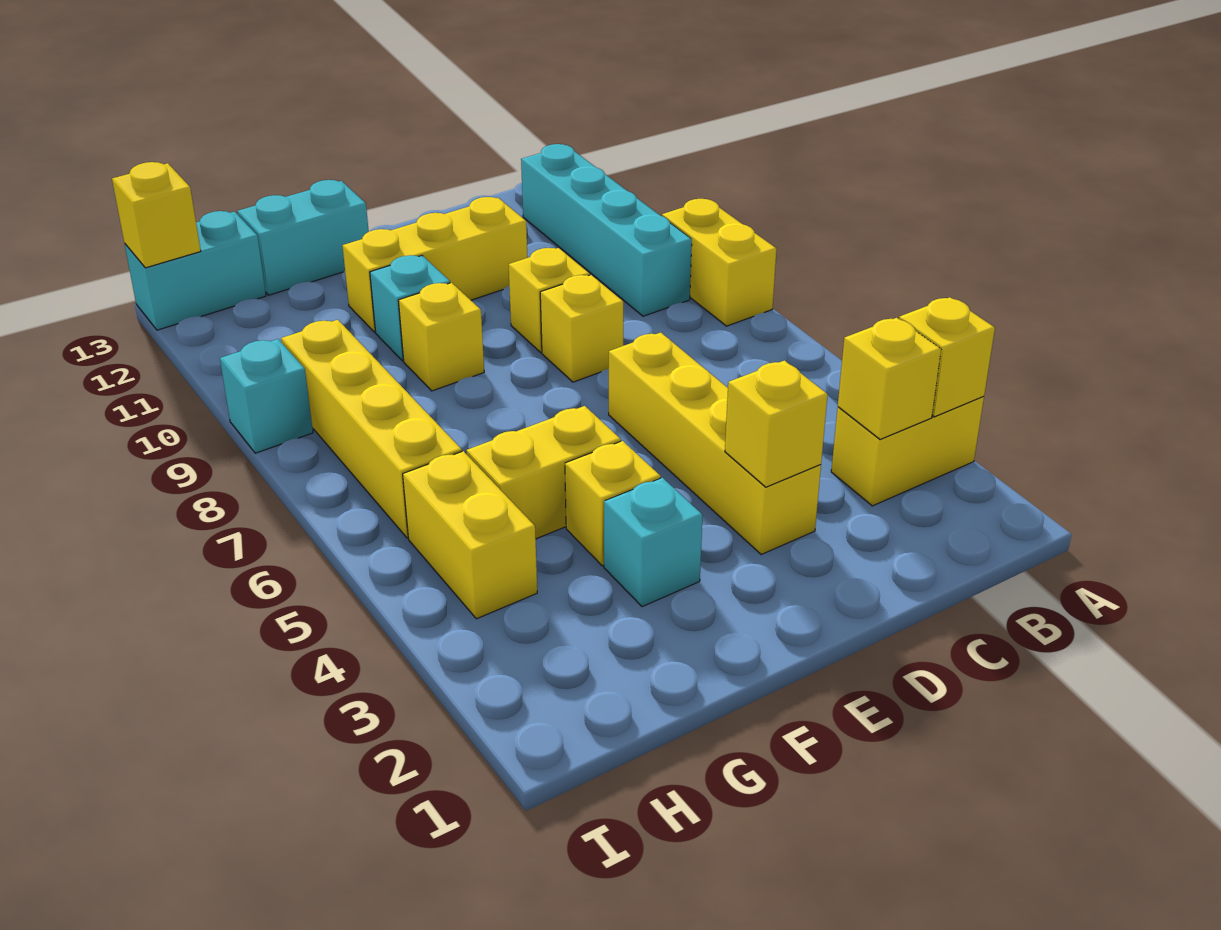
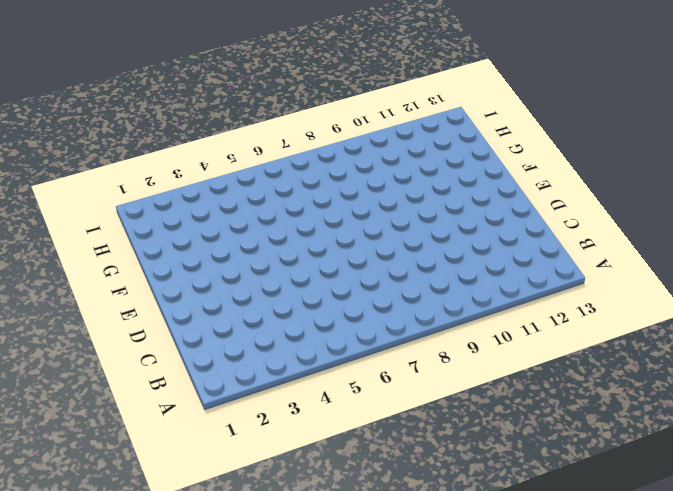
none -> yellow brick A3:B3 level 1
none -> yellow brick A8:A9 level 1
none -> cyan brick B9:B12 level 1

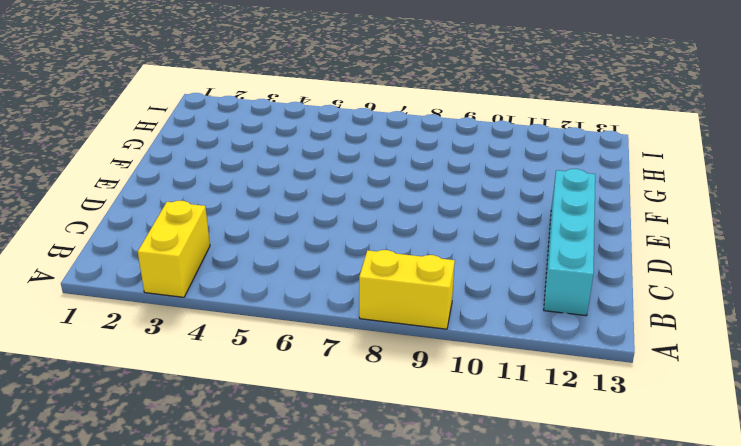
cyan brick B12:E12 level 1 -> cyan brick B9:B12 level 1
none -> yellow brick D3:D6 level 1
none -> yellow brick D8 level 1
none -> yellow brick D9 level 1

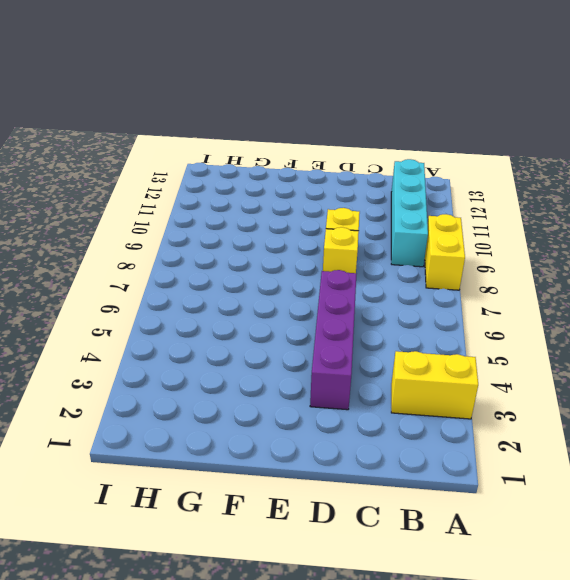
purple brick D3:D6 level 1 -> yellow brick D3:D6 level 1
none -> yellow brick D11:F11 level 1
none -> cyan brick F3 level 1
none -> yellow brick F4 level 1

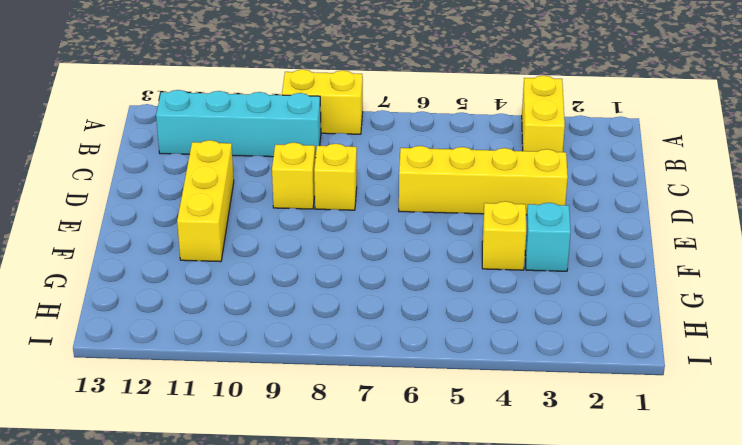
none -> yellow brick F5:G5 level 1
none -> yellow brick F9 level 1
none -> cyan brick F10 level 1

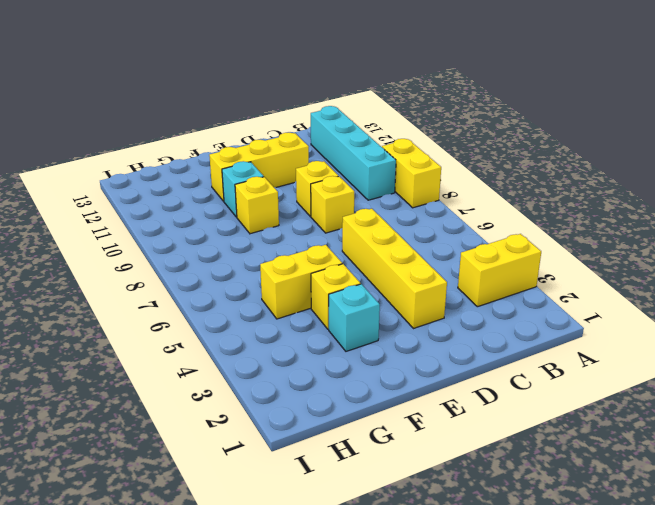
none -> cyan brick F13:G13 level 1
none -> yellow brick H4:H5 level 1
none -> yellow brick H6:H9 level 1

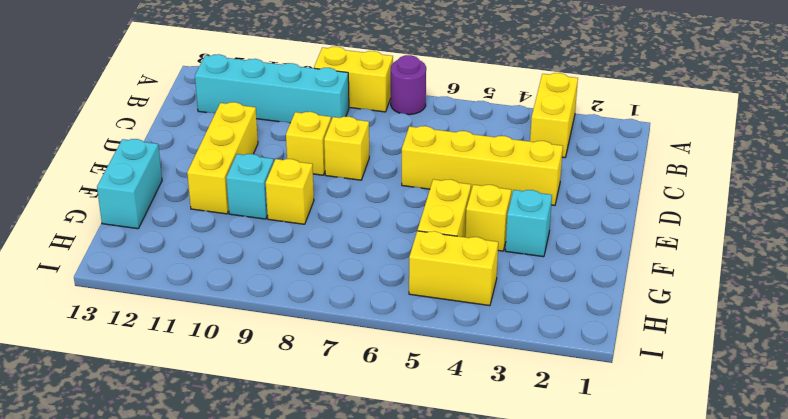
purple round brick A7 level 1 -> none
none -> yellow brick H6:H9 level 1
none -> cyan brick H13:I13 level 1
none -> cyan brick I9 level 1

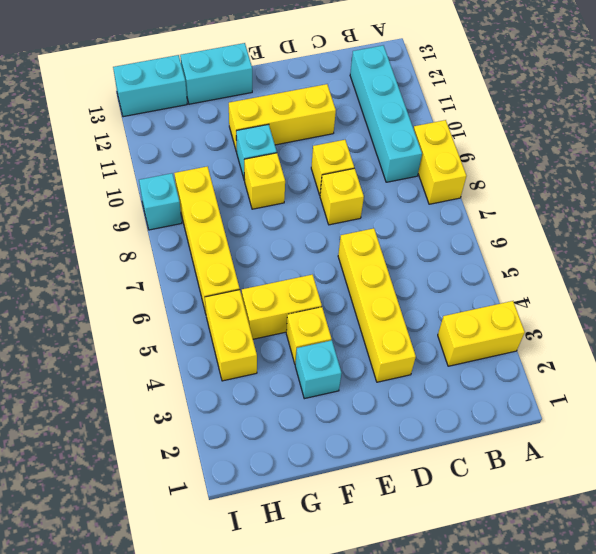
none -> yellow brick A3 level 2
none -> yellow brick B3 level 2
none -> yellow brick D3 level 2

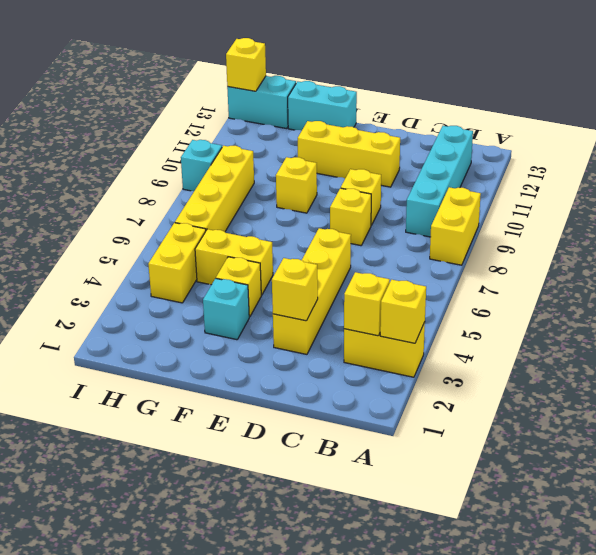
none -> cyan brick F10 level 1

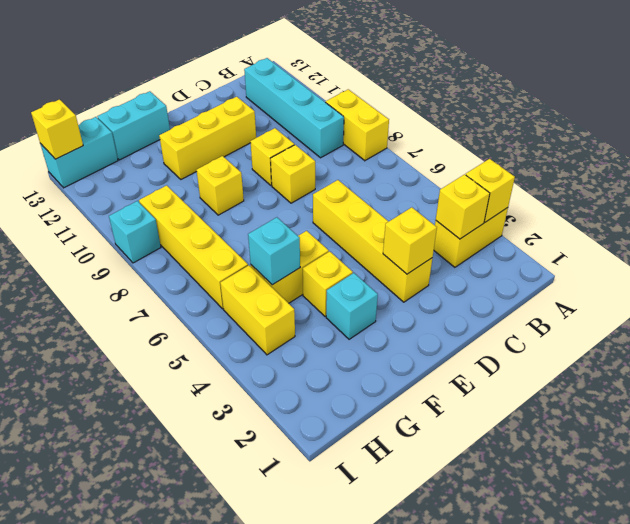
cyan brick G5 level 2 -> cyan brick F10 level 1

